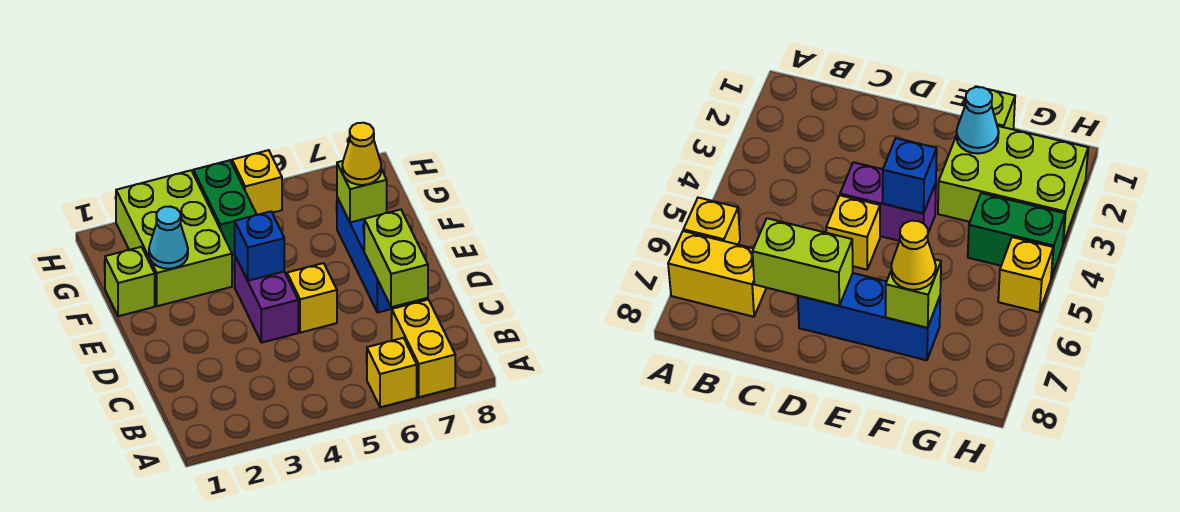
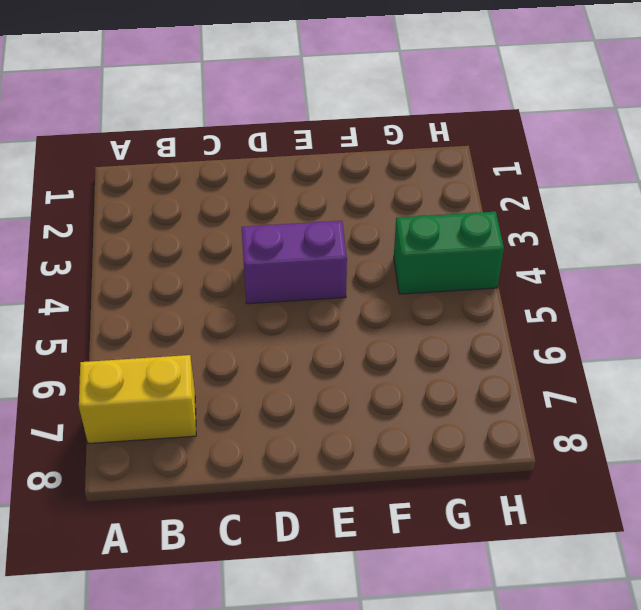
none -> yellow brick A6 level 1
none -> yellow brick D5 level 1
none -> blue brick D7:F7 level 1

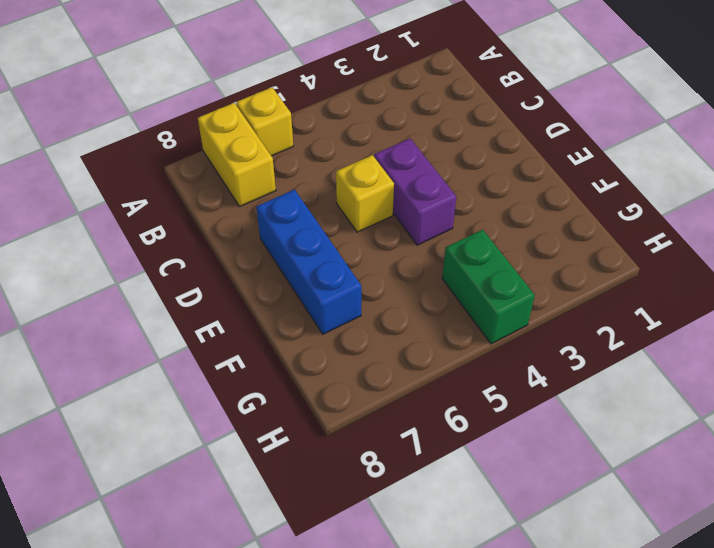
none -> lime brick F1 level 1
none -> lime brick F2:H3 level 1
none -> yellow brick H5 level 1

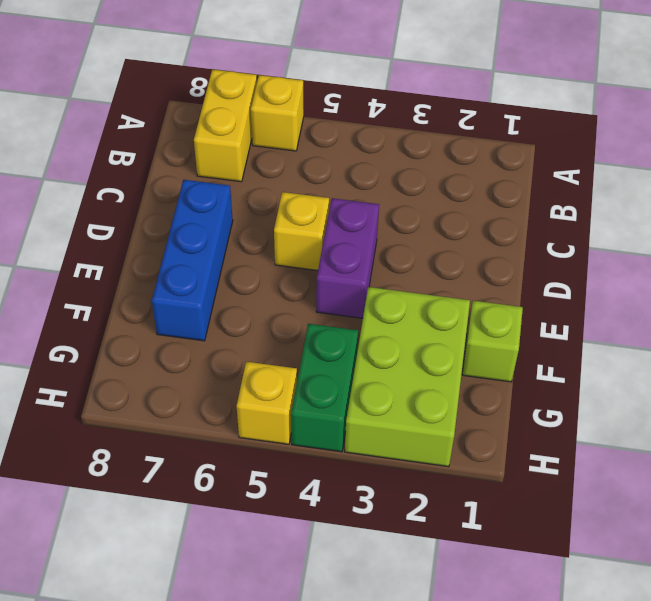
none -> lime brick C7:D7 level 2
none -> blue brick E4 level 2
none -> cyan cone F2 level 2

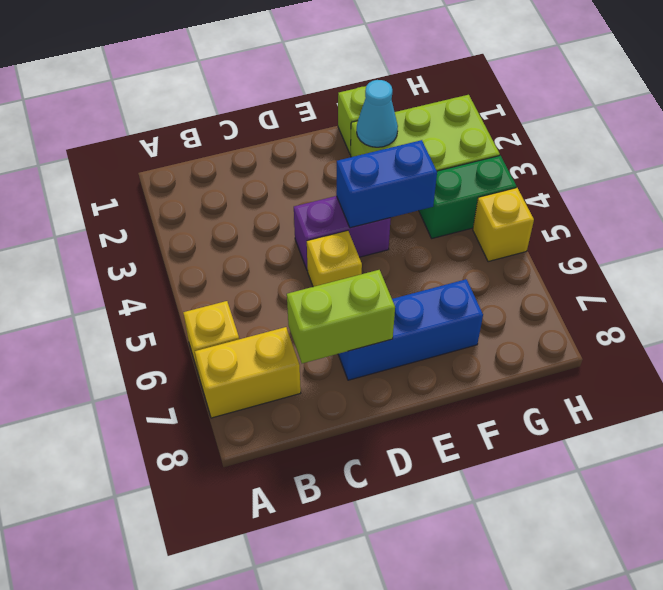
blue brick E4:F4 level 2 -> blue brick E4 level 2
none -> lime brick F7 level 2
none -> yellow cone F7 level 3

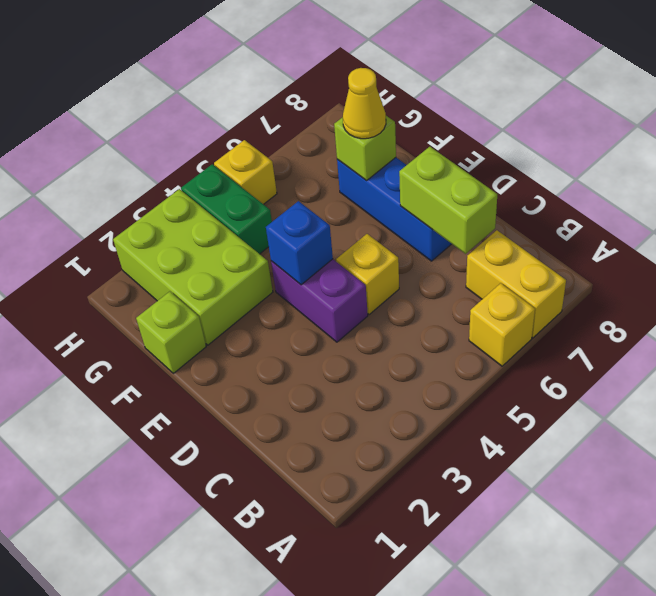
none -> cyan cone F2 level 2

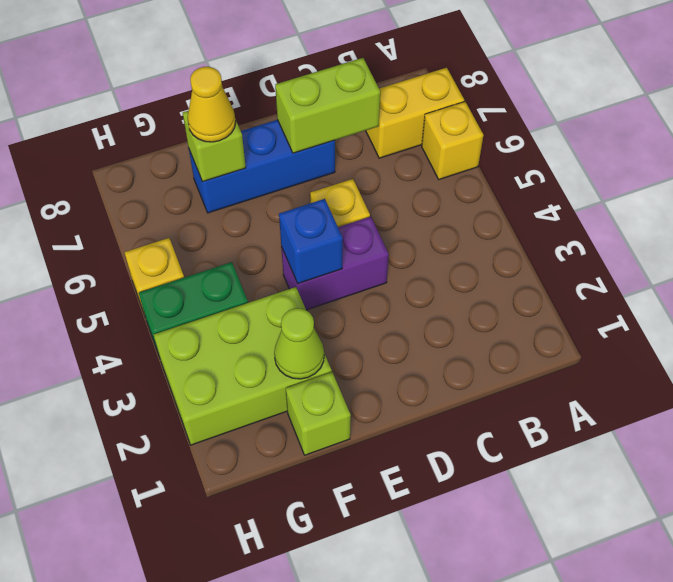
lime cone F2 level 2 -> cyan cone F2 level 2

